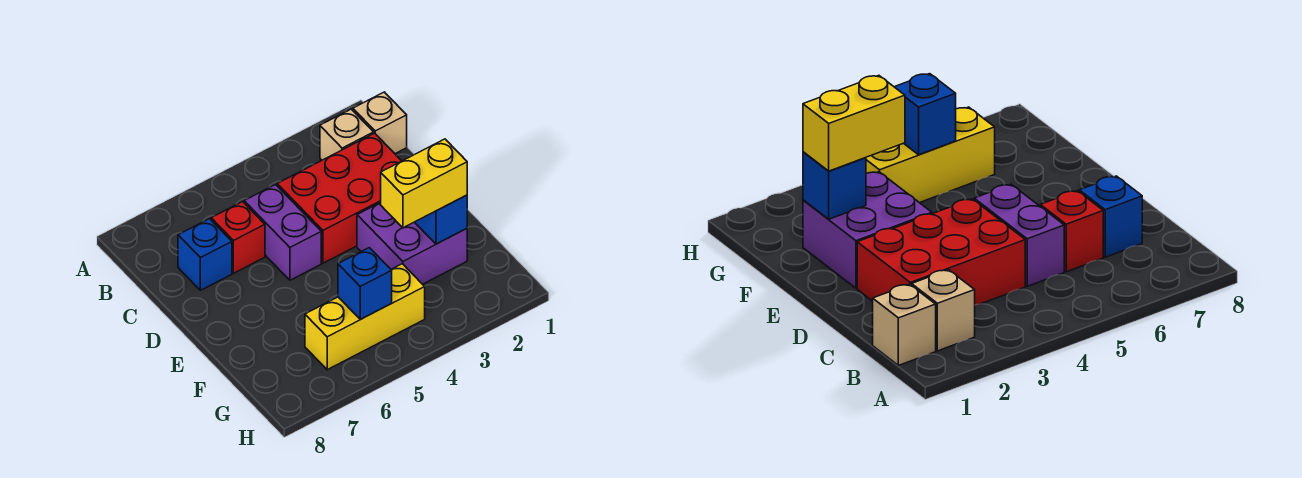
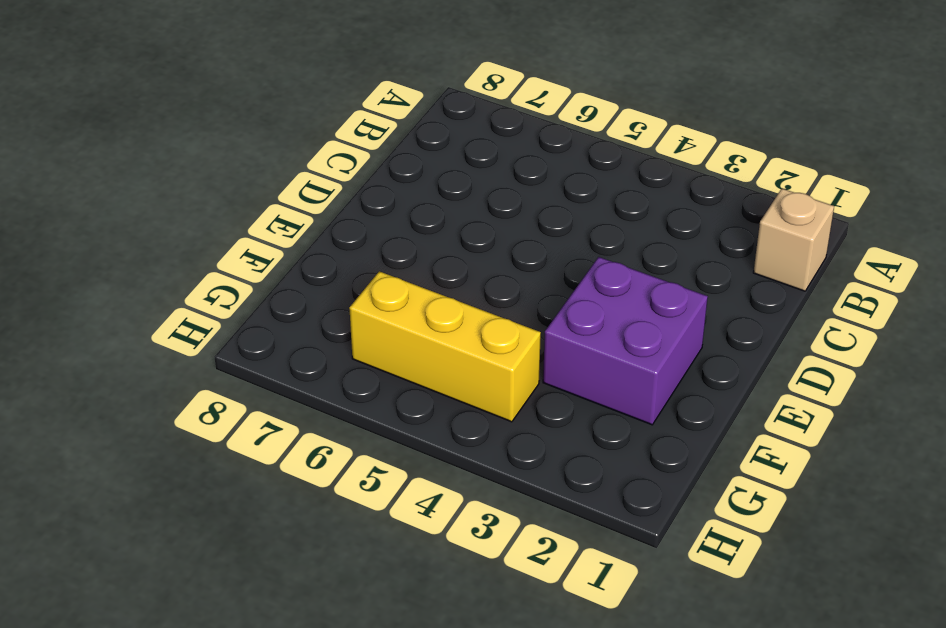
none -> tan brick B2 level 1
none -> red brick C2:D4 level 1

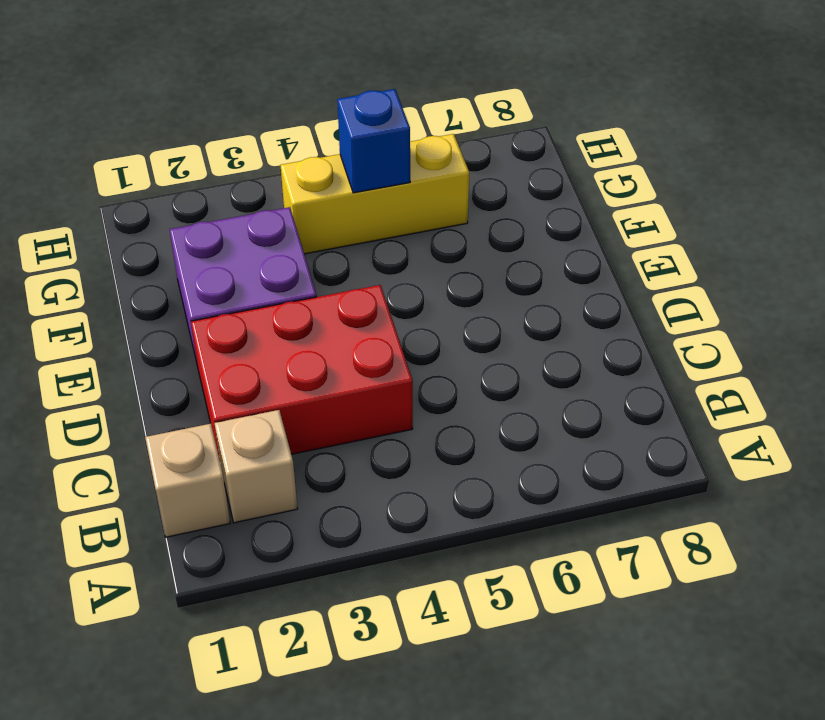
none -> purple brick C5:D5 level 1
none -> red brick C6 level 1

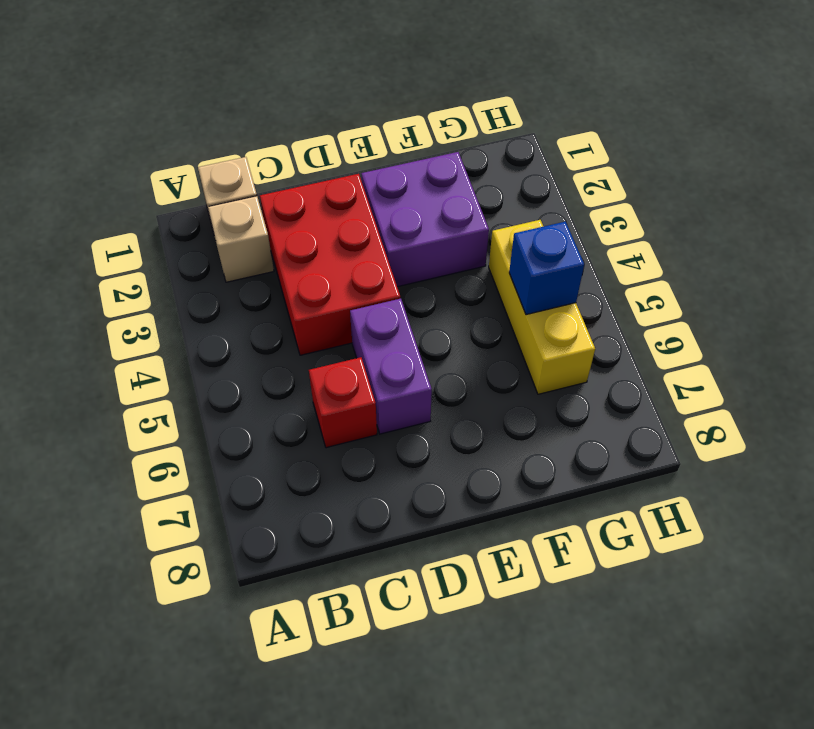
purple brick D5:D6 level 1 -> purple brick C5:D5 level 1
none -> blue brick C7 level 1
none -> blue brick F2 level 2

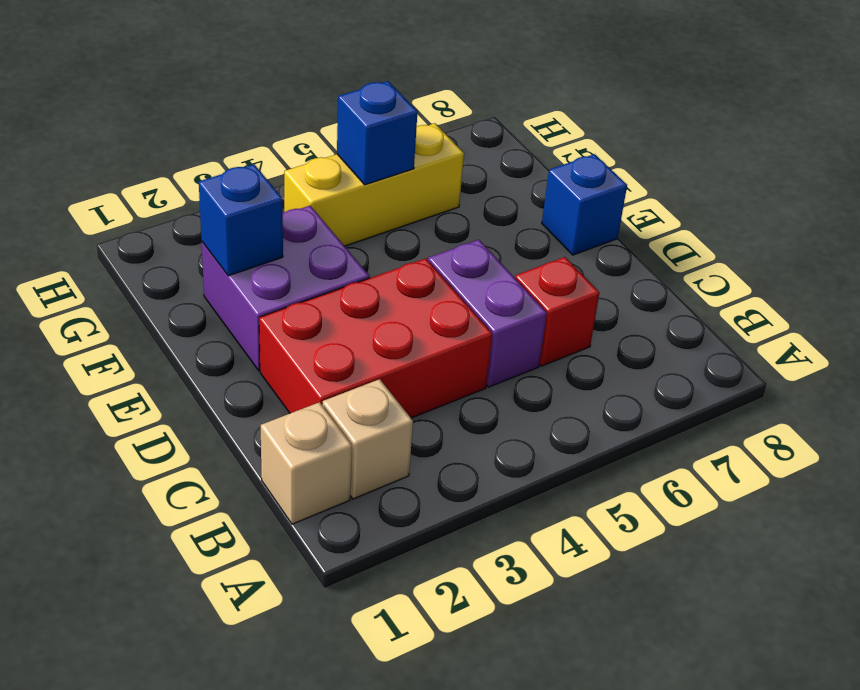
blue brick E8 level 1 -> blue brick C7 level 1
none -> yellow brick F2:F3 level 3

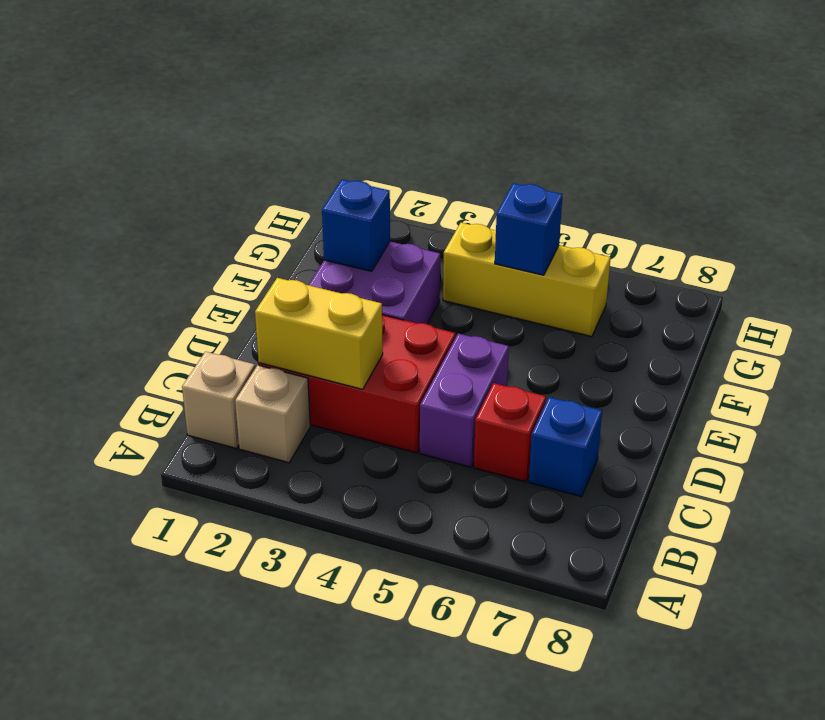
yellow brick C2:C3 level 2 -> yellow brick F2:F3 level 3

